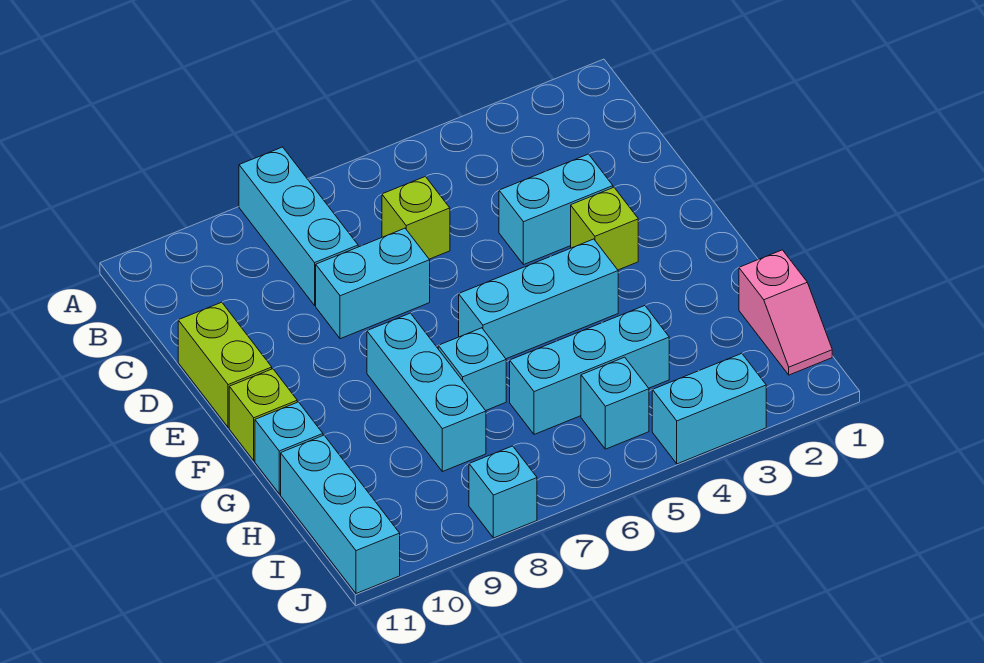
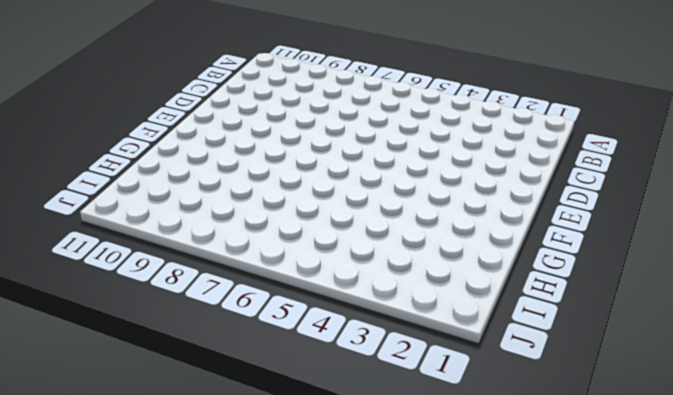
none -> cyan brick A8:C8 level 1
none -> lime brick C6 level 1
none -> cyan brick D3:D4 level 1

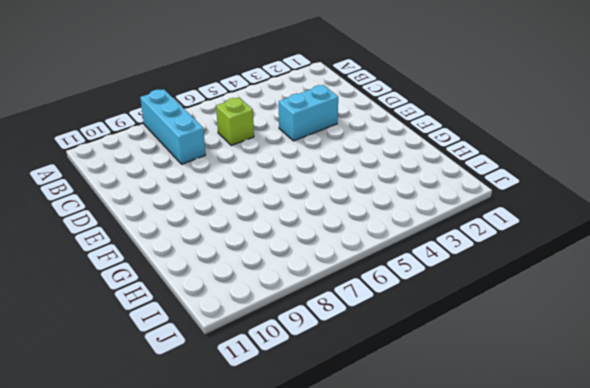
none -> cyan brick D7:D8 level 1
none -> lime brick D11:E11 level 1
none -> lime brick E3 level 1

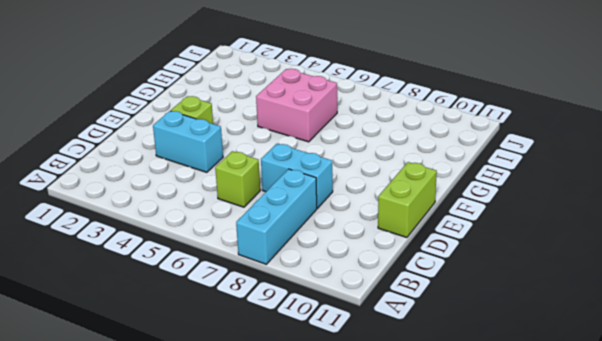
pink brick G5:H6 level 1 -> cyan brick H4:H6 level 1
none -> cyan brick F4:F6 level 1
none -> cyan brick F8:H8 level 1
none -> lime brick F11 level 1

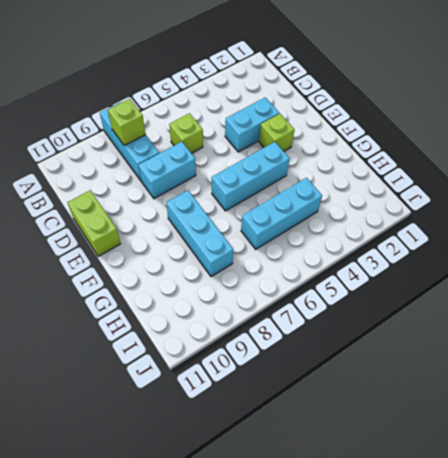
lime brick B8 level 2 -> lime brick F11 level 1
none -> cyan brick G7 level 1
none -> cyan brick G11 level 1
none -> pink slope H1:I1 level 1 top H

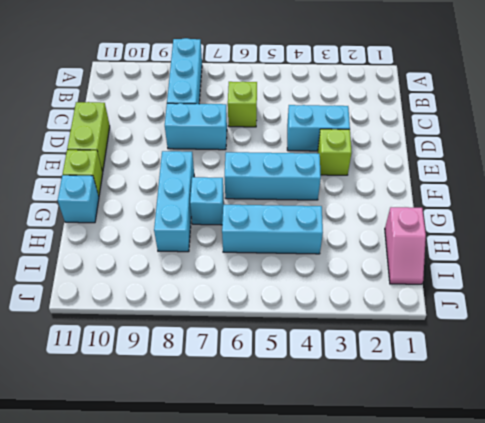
none -> cyan brick H11:J11 level 1
none -> cyan brick I5 level 1
none -> cyan brick J3:J4 level 1

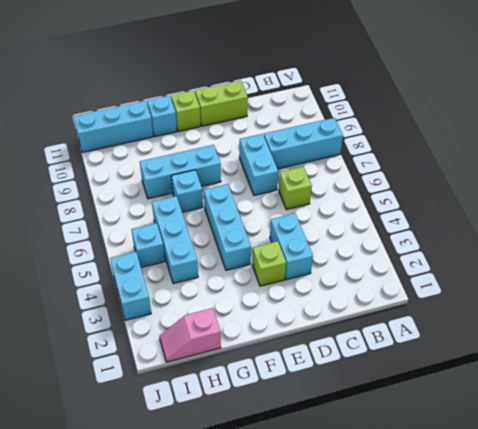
none -> cyan brick J8 level 1

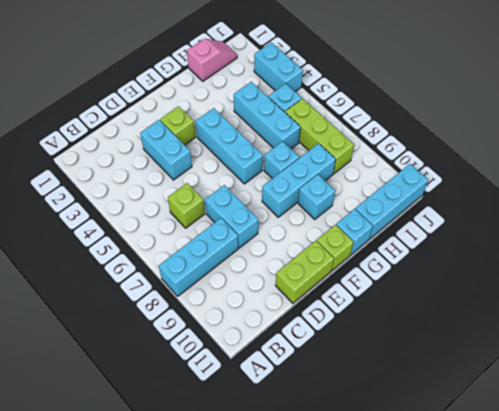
cyan brick G9 level 1 -> cyan brick J8 level 1
lime brick I6:I8 level 1 -> none

